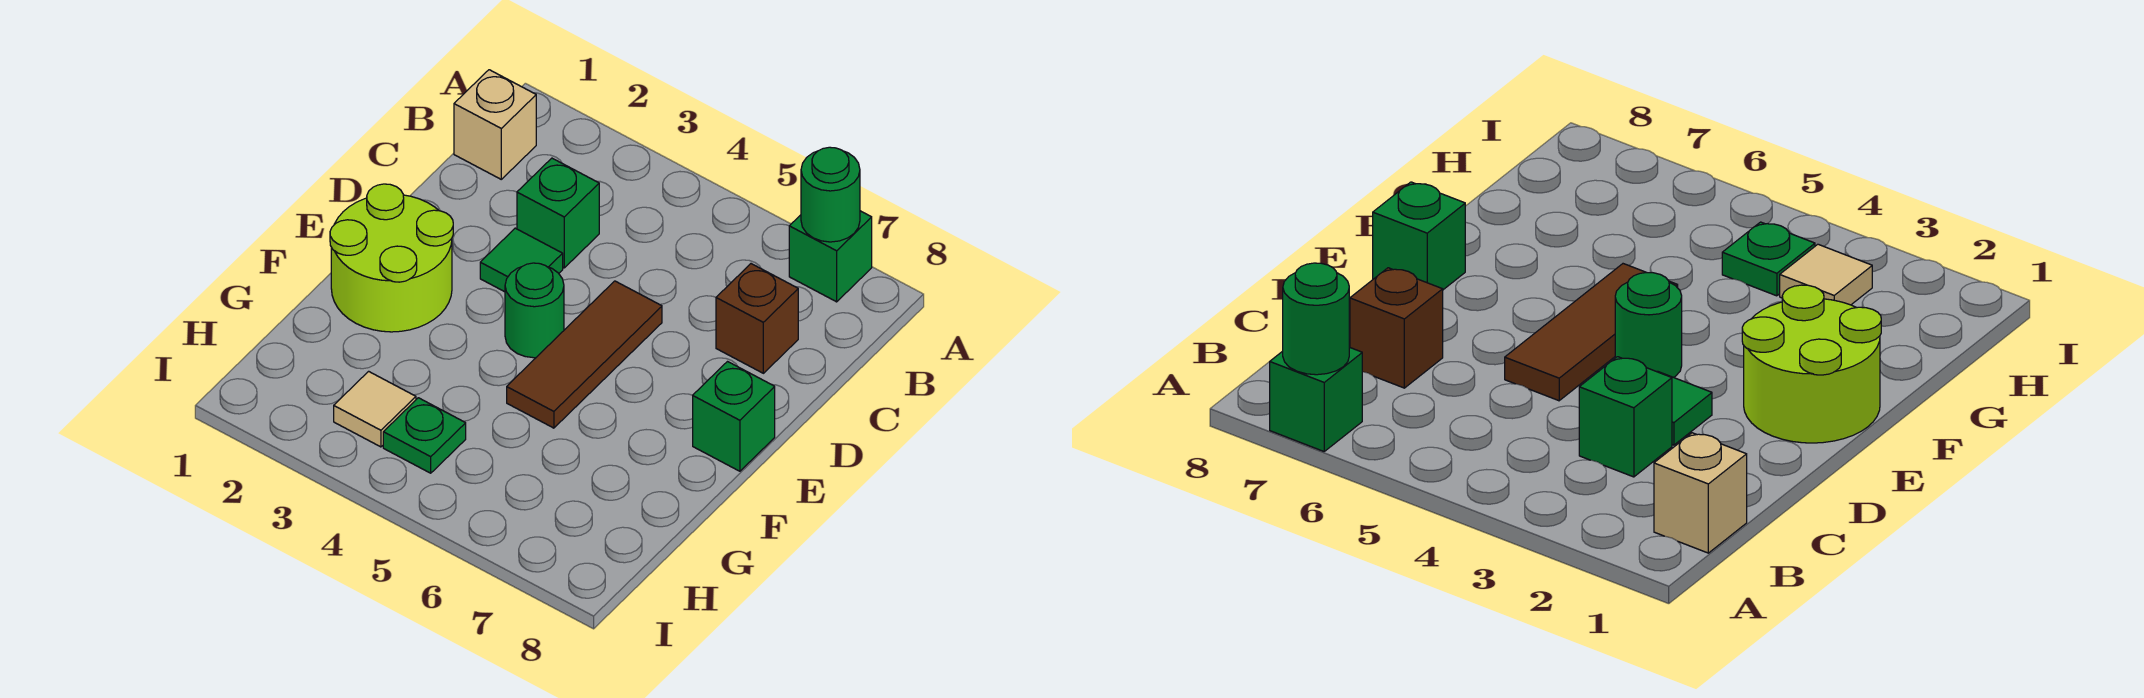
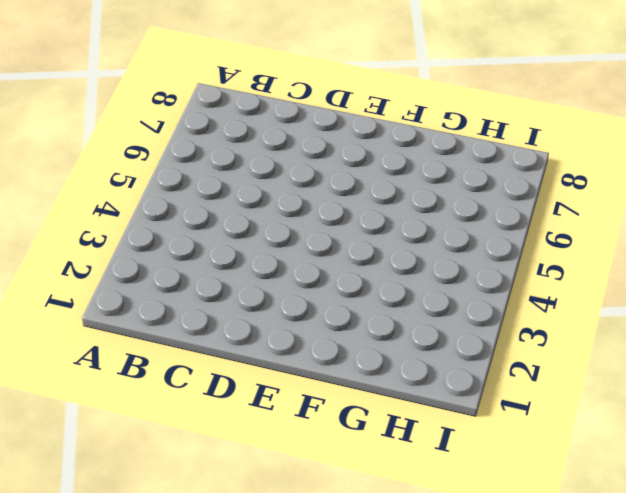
none -> green brick A7 level 1
none -> tan brick B1 level 1
none -> green brick C3 level 1

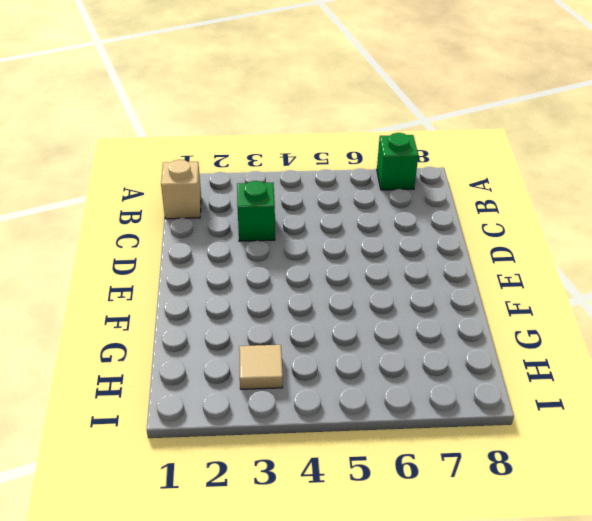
none -> brown brick C7 level 1
none -> green tile D3 level 1
none -> brown tile D5:F5 level 1

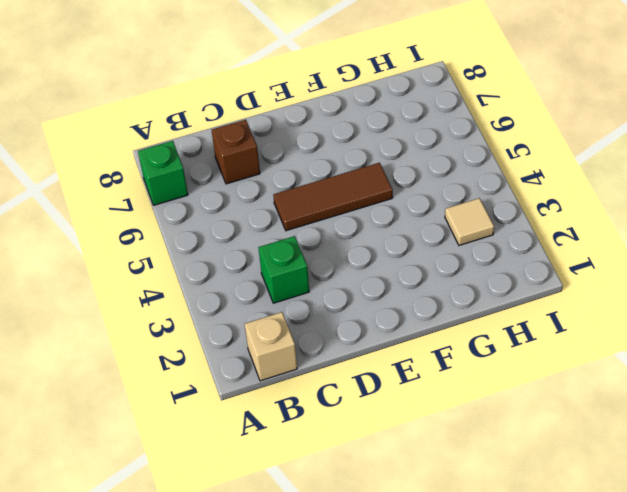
none -> green tile D3 level 1
none -> lime round brick E1:F2 level 1
none -> green round brick E4 level 1

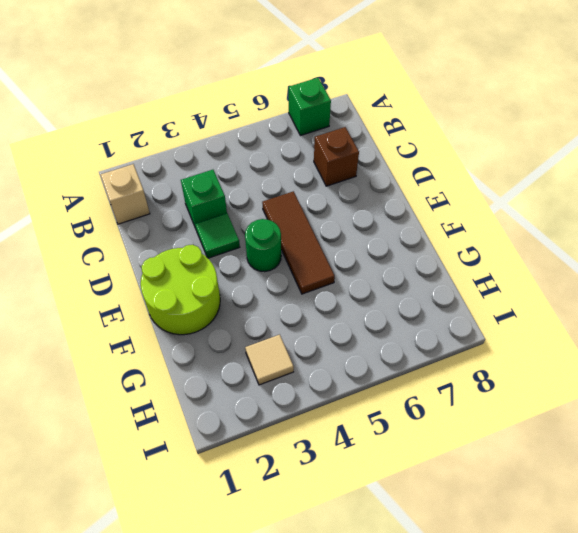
none -> green brick E8 level 1
none -> green plate H4 level 1
none -> green round brick A7 level 2

